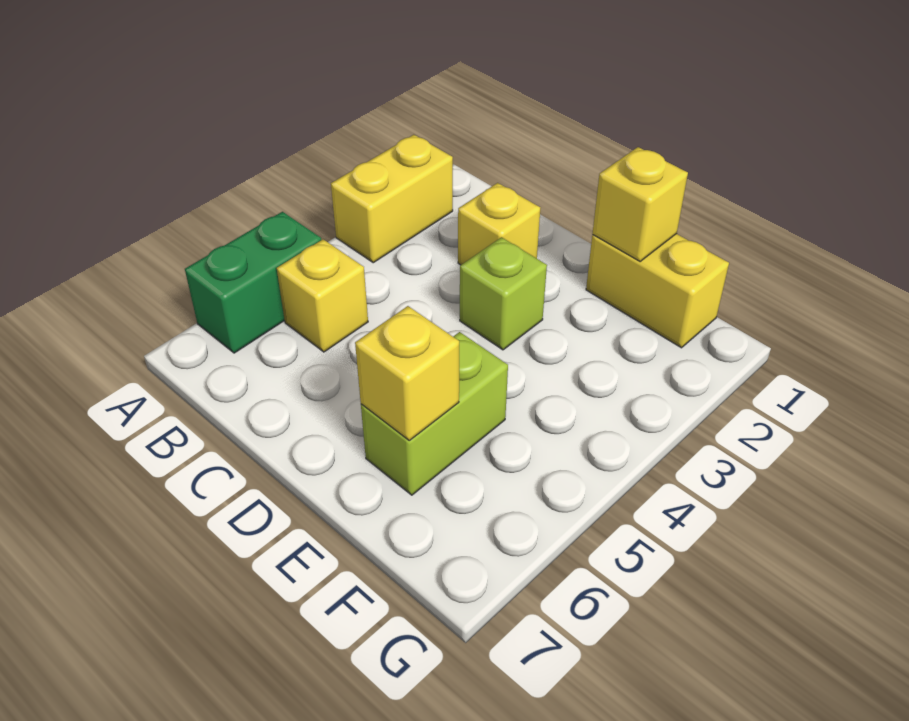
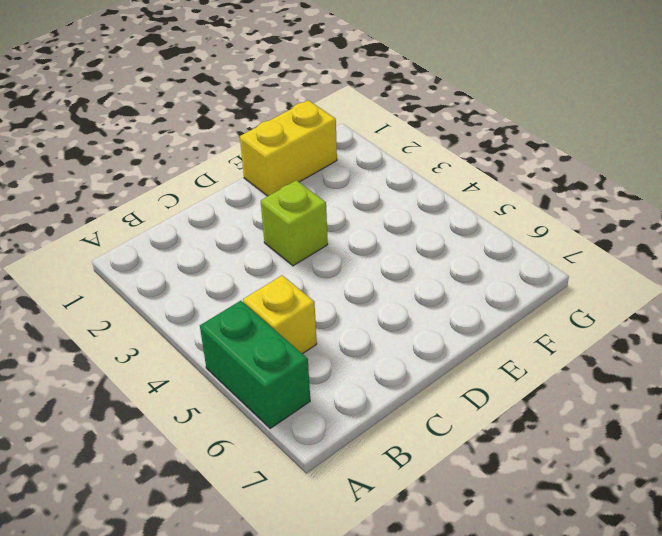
none -> yellow brick A2:A3 level 1
none -> yellow brick C2 level 1

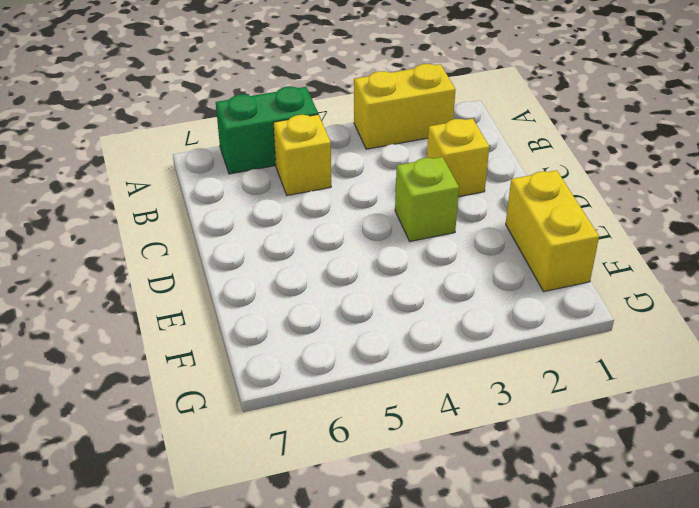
none -> lime brick E5:E6 level 1
none -> yellow brick E1 level 2

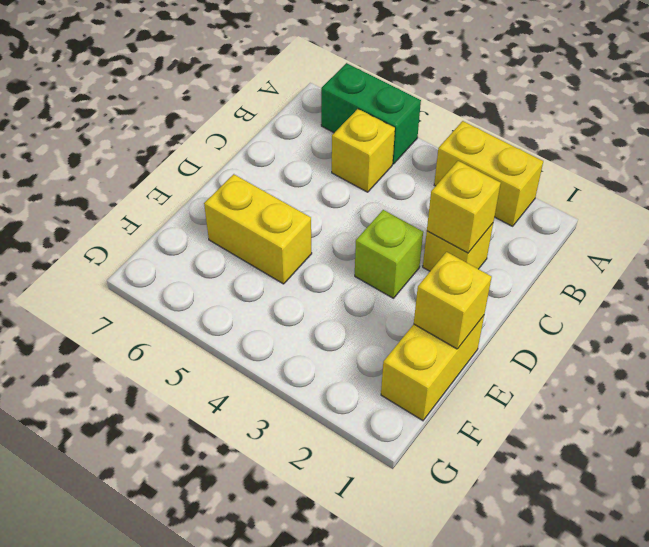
yellow brick C2 level 2 -> yellow brick E6 level 2
yellow brick E5:E6 level 1 -> lime brick E5:E6 level 1

